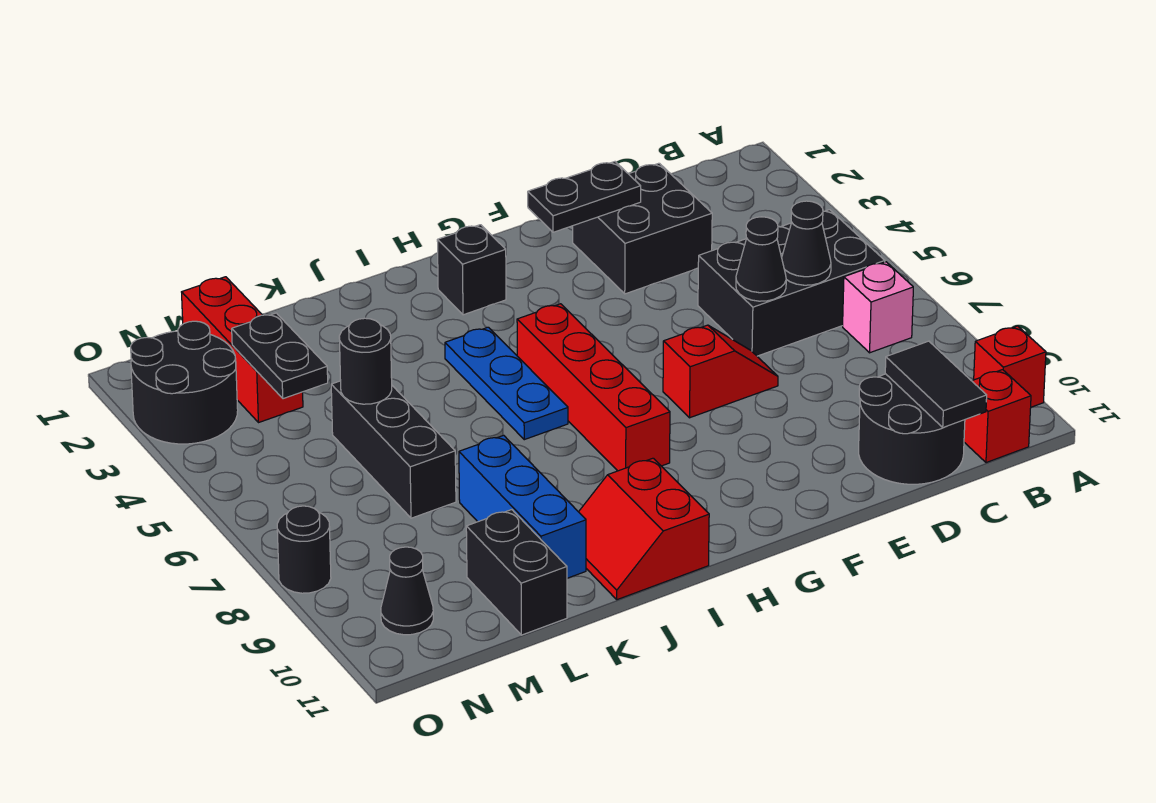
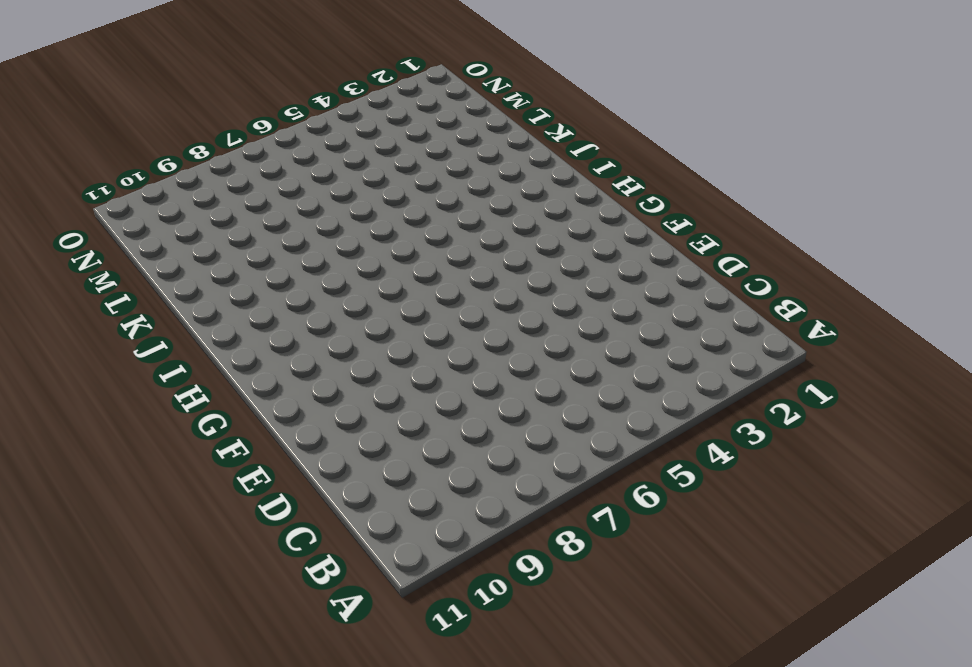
none -> red brick A10 level 1
none -> black brick B5:D6 level 1
none -> pink brick B7 level 1

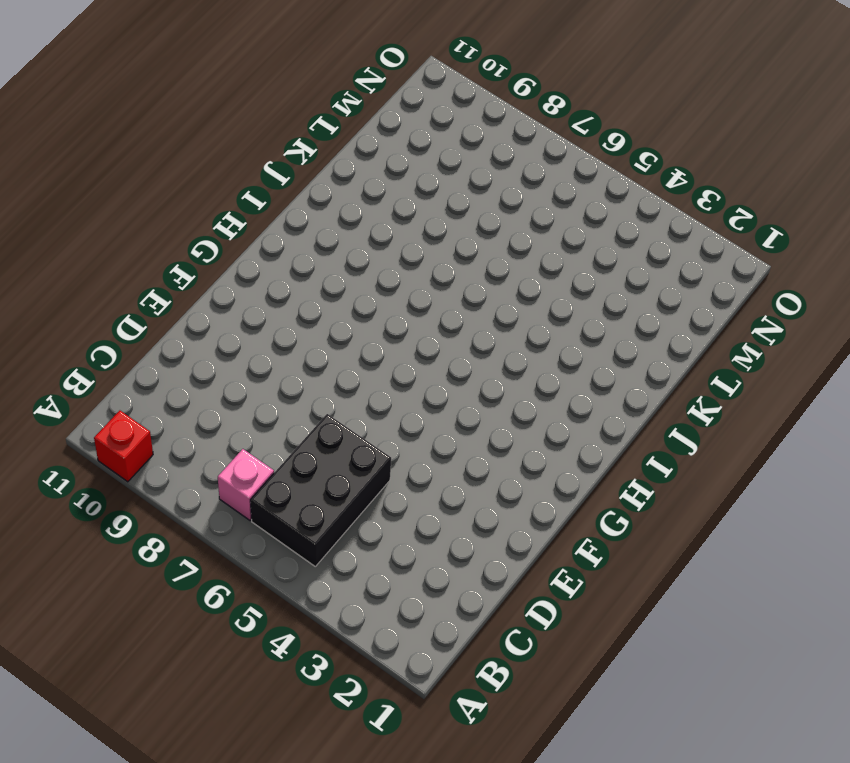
none -> red brick B11 level 1
none -> black round brick C10:D11 level 1
none -> black brick D2:E3 level 1

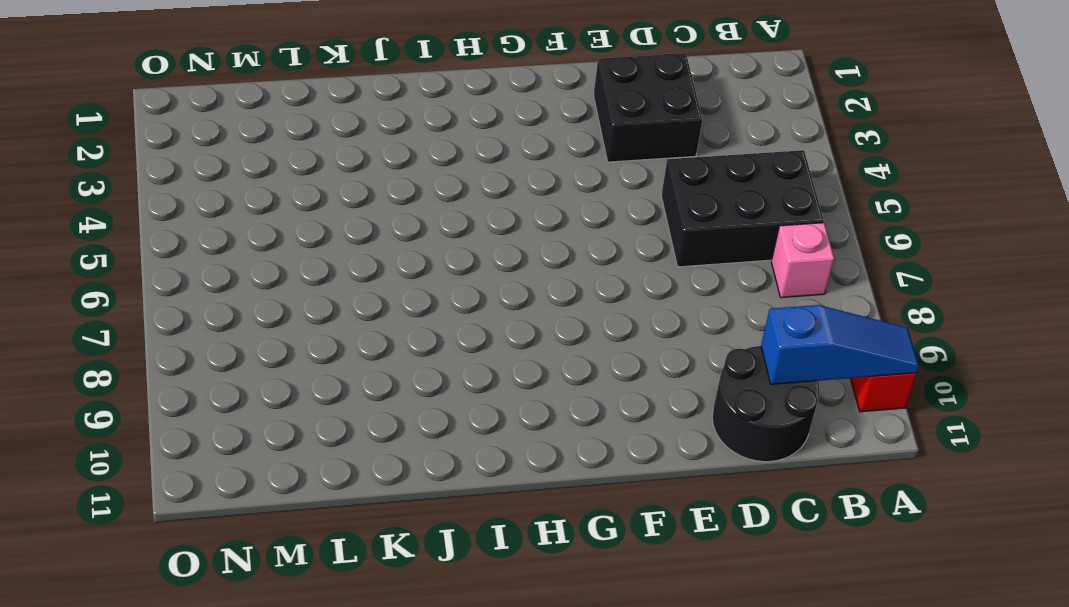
blue slope A10:C10 level 2 top C -> black tile C10:C11 level 2
none -> red brick B11 level 1
none -> red slope E7:F7 level 1 top F
none -> black brick H2 level 1

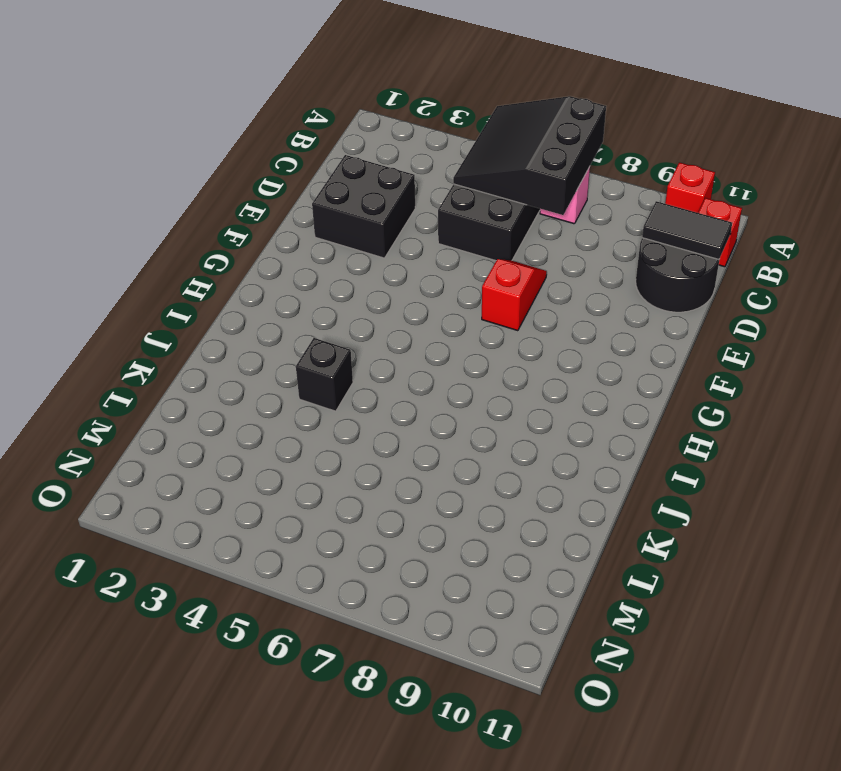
black slope A5:C7 level 2 top 7 -> black cone C6 level 2
black brick J4 level 1 -> black brick H2 level 1
none -> red brick H5:H8 level 1
none -> blue plate I4:I6 level 1
none -> red slope I10:J11 level 1 top I

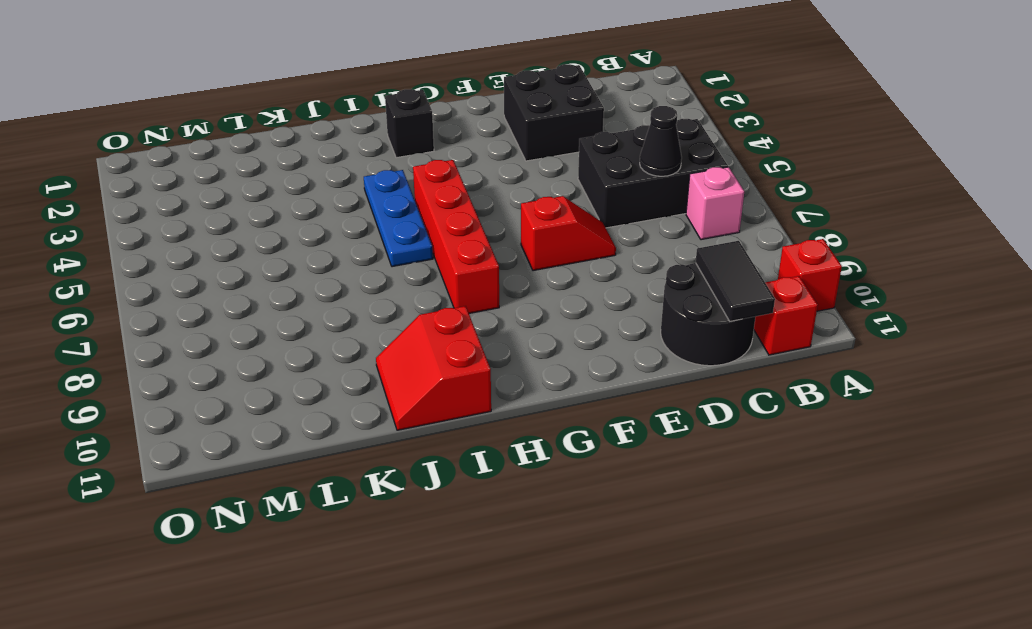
none -> blue brick K8:K10 level 1
none -> black brick L5:L7 level 1
none -> black brick L10:L11 level 1

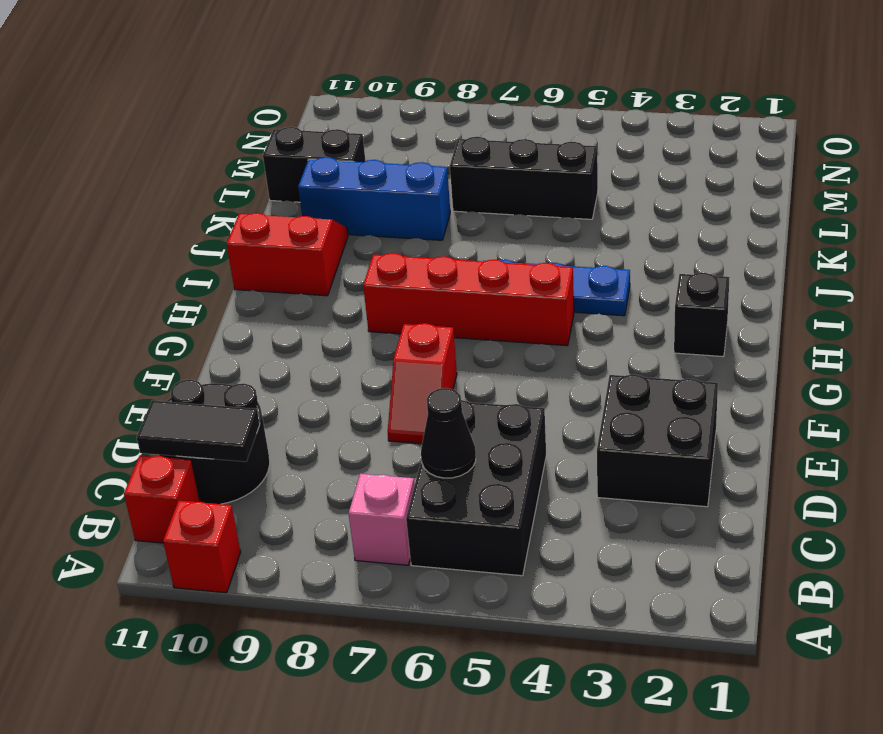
none -> red brick M1:M3 level 1
none -> black round brick N2:O3 level 1
none -> black cone N10 level 1

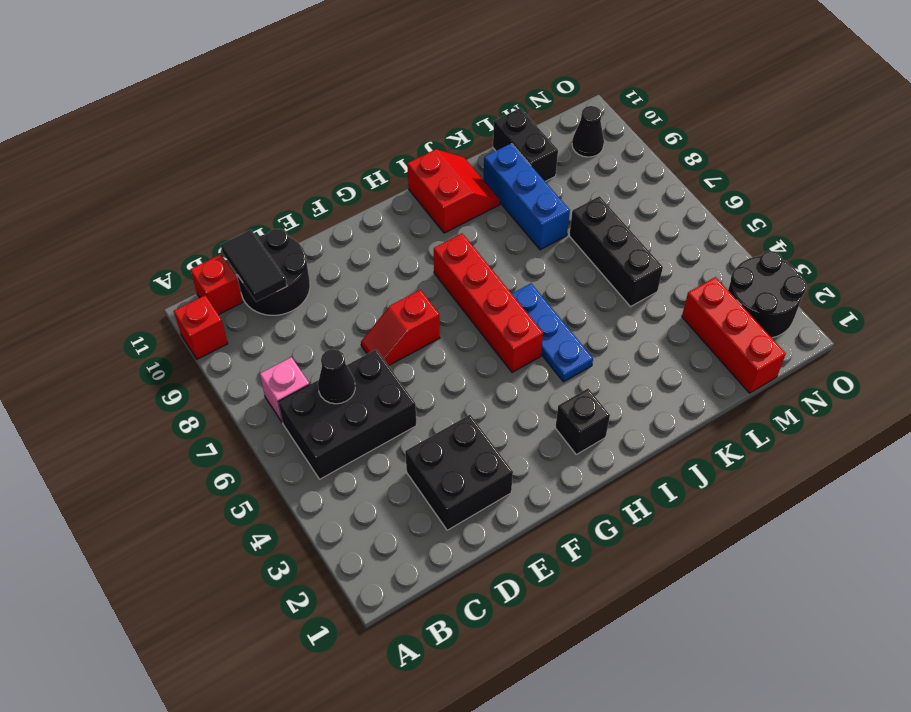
none -> black round brick O8 level 1
none -> black cone D6 level 2
none -> black plate E2:F2 level 2

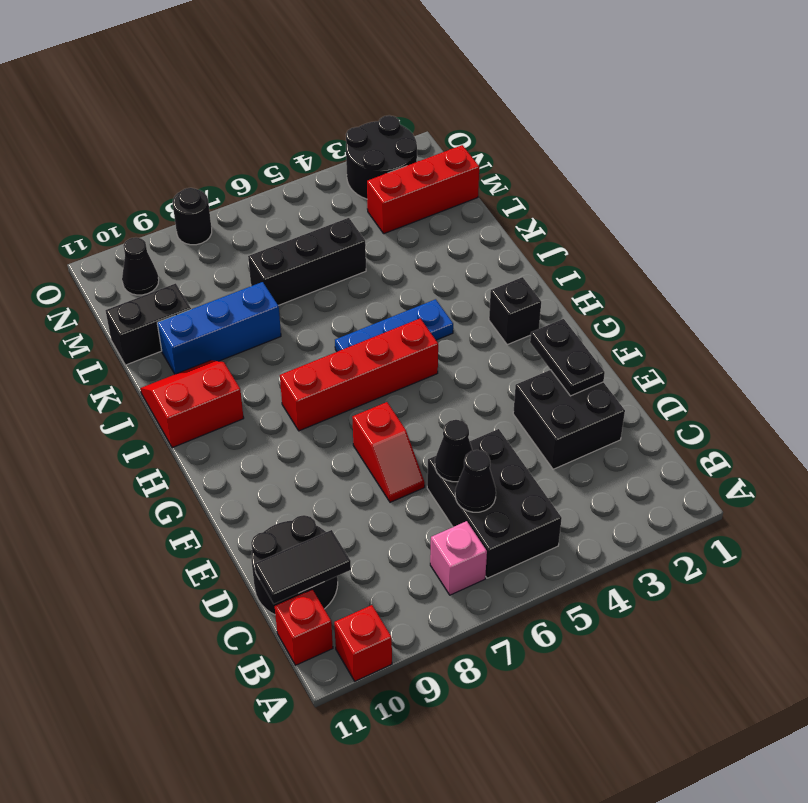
none -> black round brick L5 level 2
none -> black plate M3:M4 level 2

